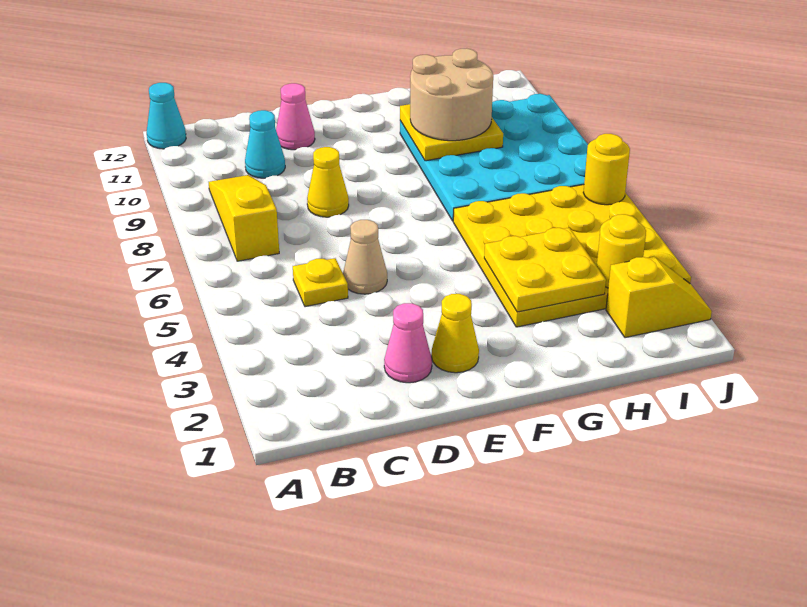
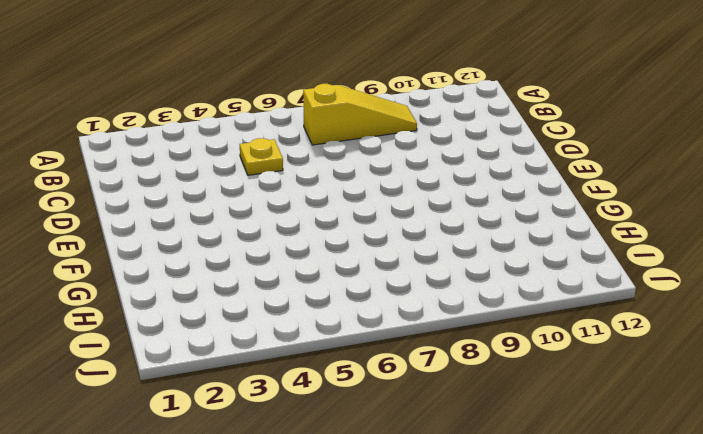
none -> cyan cone A12 level 1
none -> cyan cone C10 level 1
none -> pink cone D2 level 1

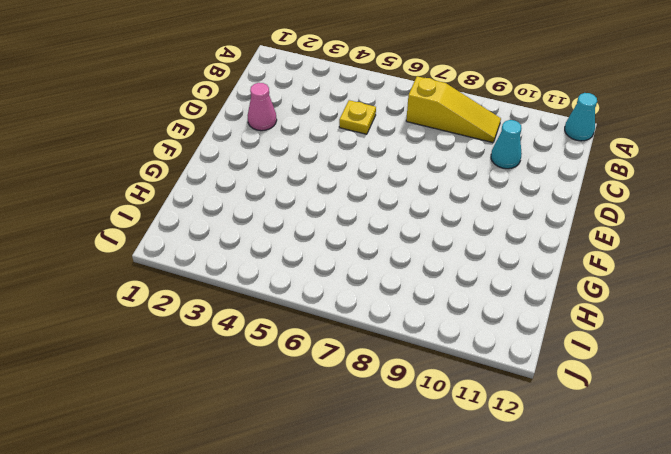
none -> tan cone D5 level 1
none -> yellow cone D8 level 1
none -> pink cone D11 level 1

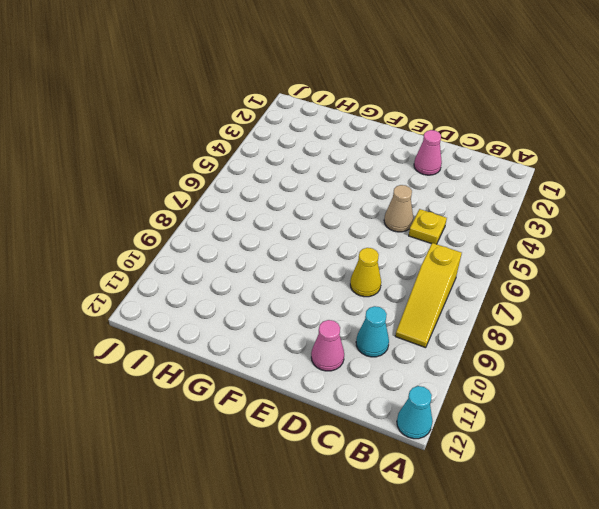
none -> yellow cone E2 level 1
none -> yellow plate G3:J6 level 1
none -> cyan plate G7:J10 level 1

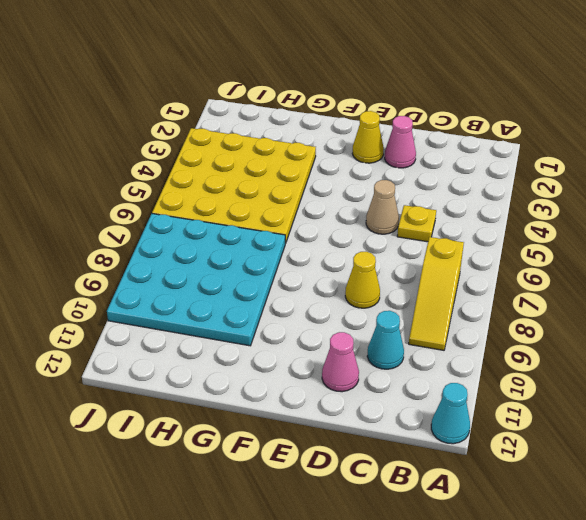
none -> yellow slope I2:J2 level 1 top I
none -> yellow plate G3:H4 level 2
none -> yellow plate G9:H10 level 2

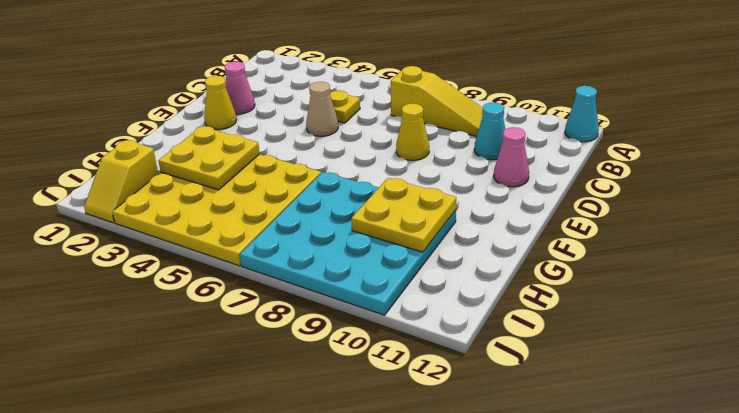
none -> yellow round brick I3 level 2
none -> yellow round brick J6 level 2
none -> tan round brick G9:H10 level 3

